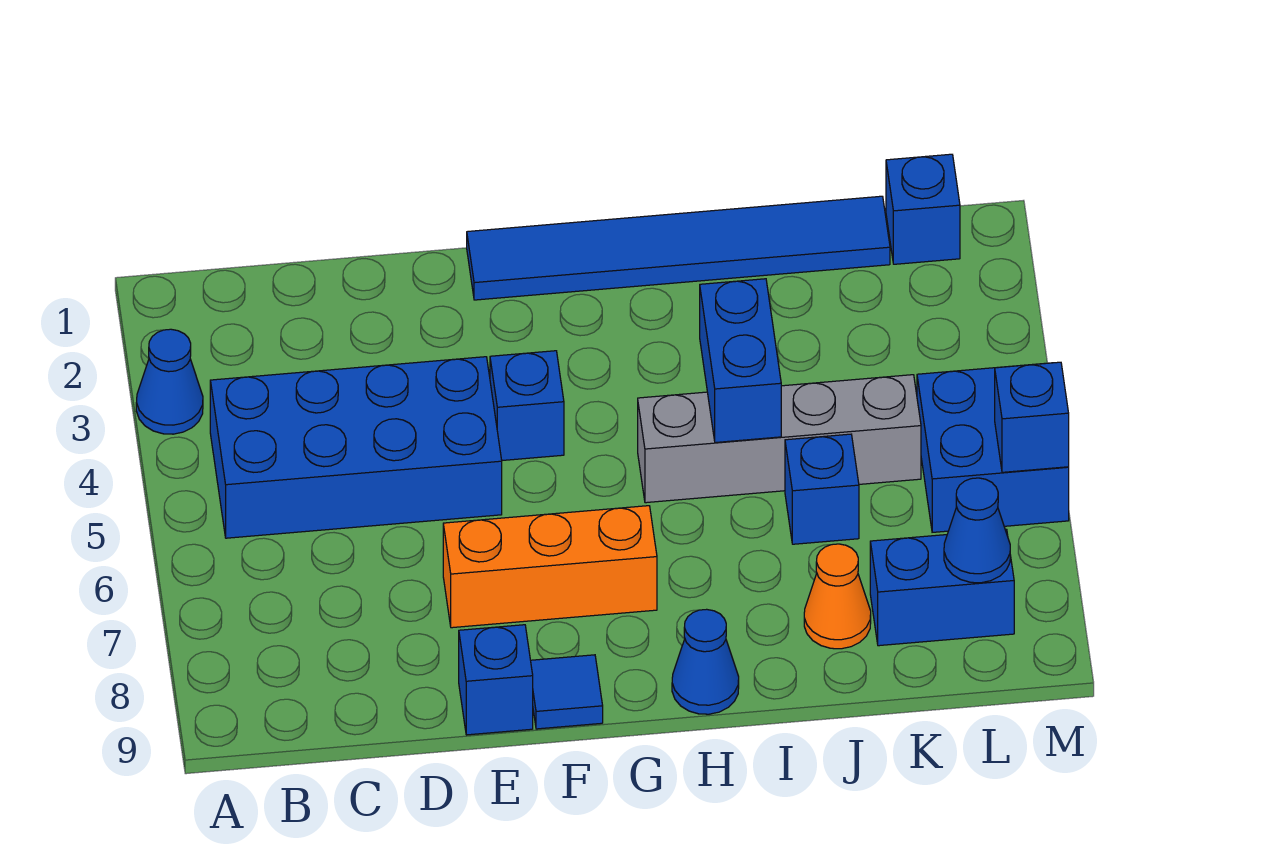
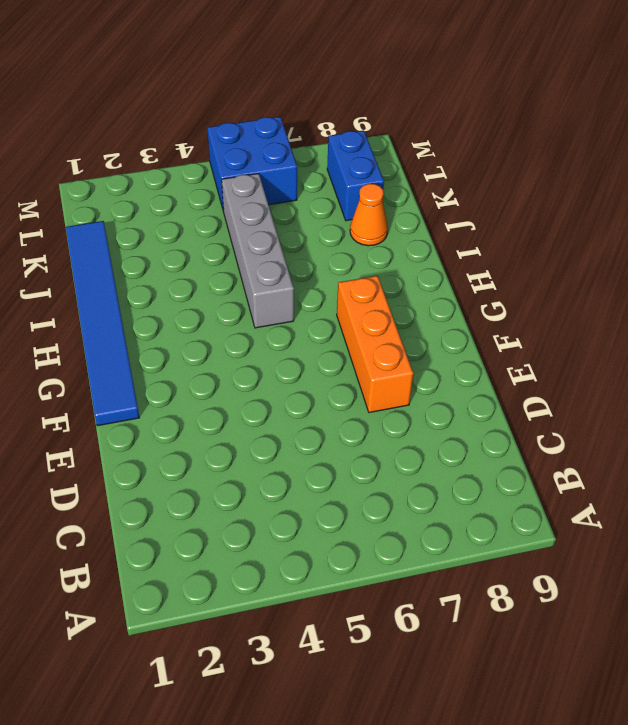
none -> blue cone A3 level 1
none -> blue brick B4:E5 level 1
none -> blue brick E9 level 1

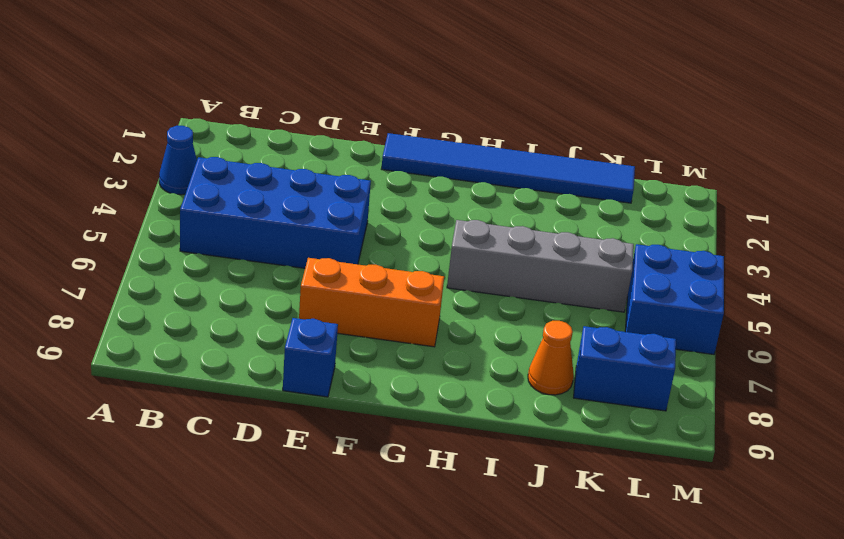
none -> blue brick F4 level 1
none -> blue tile F9 level 1
none -> blue cone H9 level 1

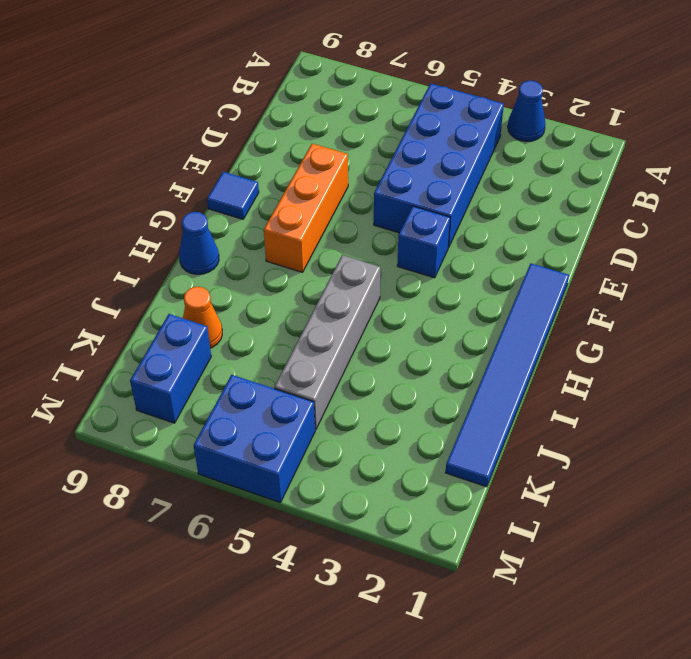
none -> blue brick E9 level 1
none -> blue brick J6 level 1
none -> blue brick L1 level 1

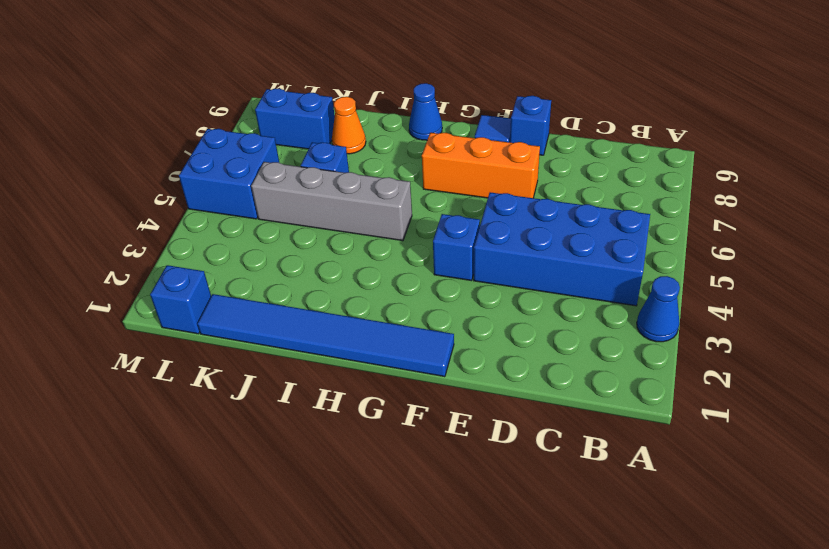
none -> blue brick I4:I5 level 2
none -> blue cone L8 level 2
none -> blue brick M6 level 2

